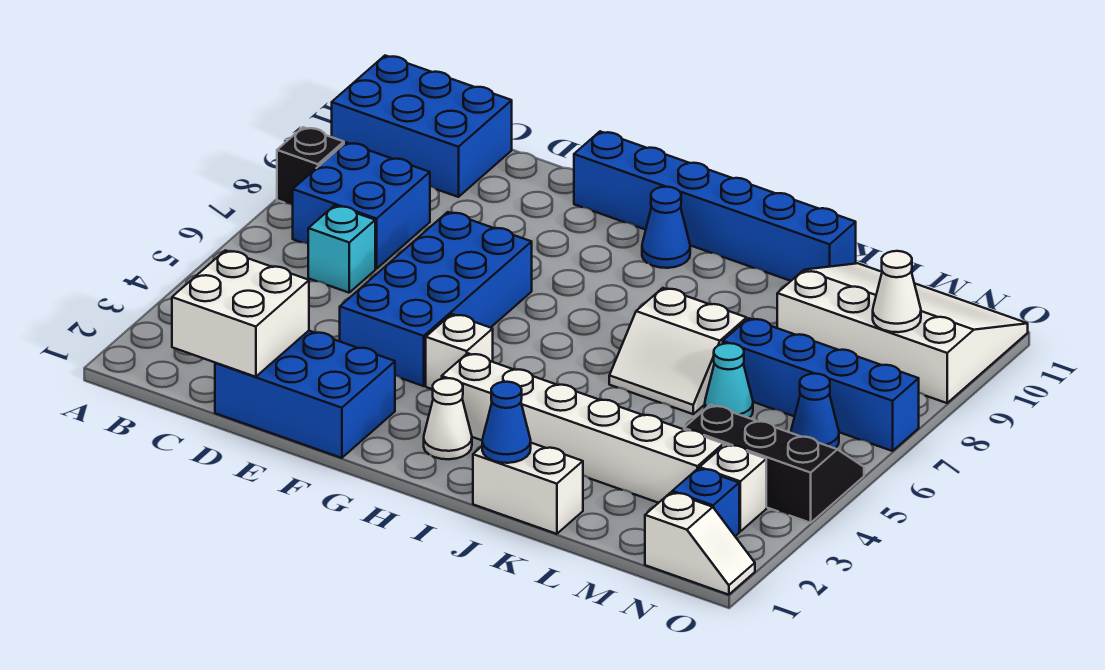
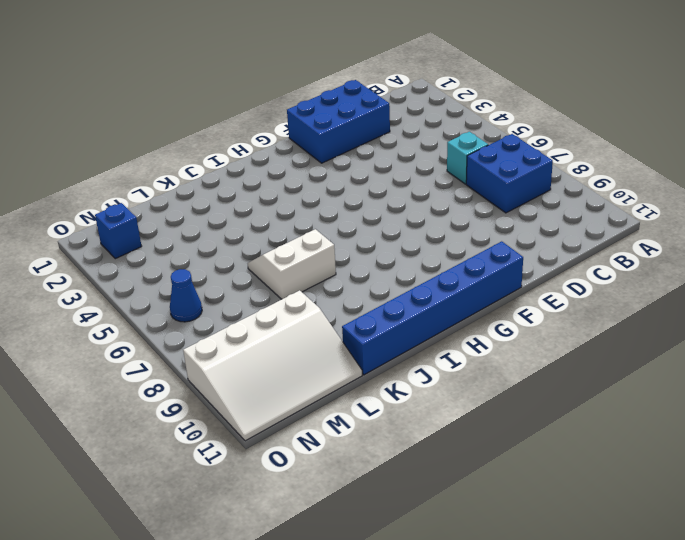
none -> black brick A8 level 1
none -> blue brick A10:C11 level 1
none -> blue brick E4:F7 level 1

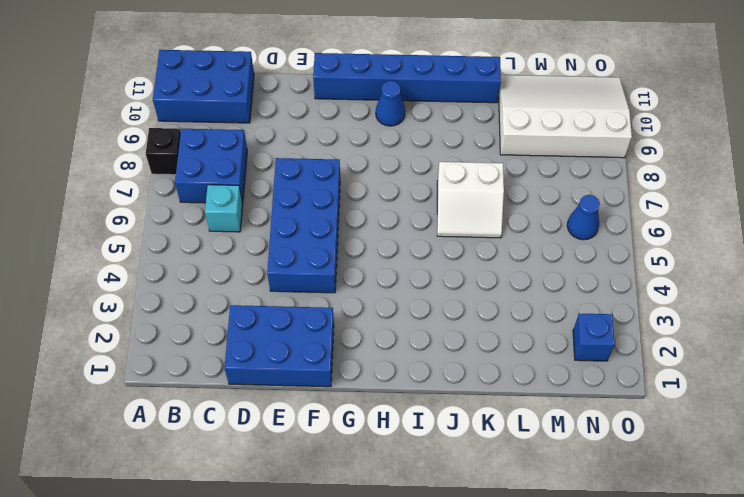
none -> white brick G4 level 1
none -> white cone H2 level 1
none -> white brick H3:M3 level 1

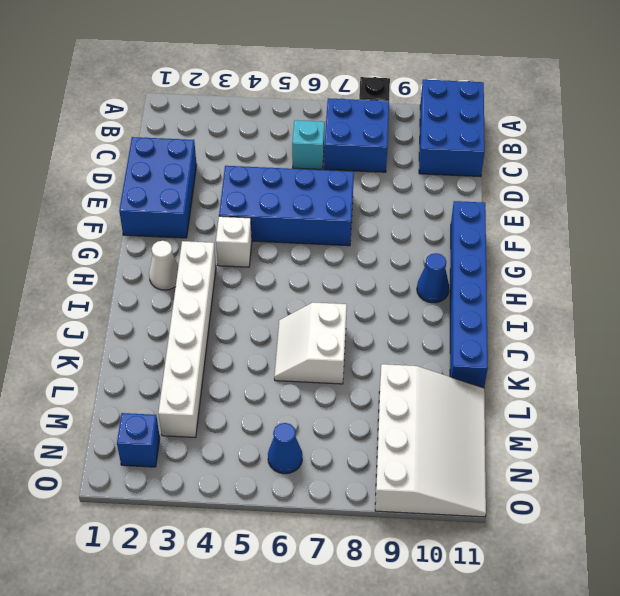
none -> white brick J1:K1 level 1
none -> cyan cone L6 level 1
none -> blue brick L7:O7 level 1

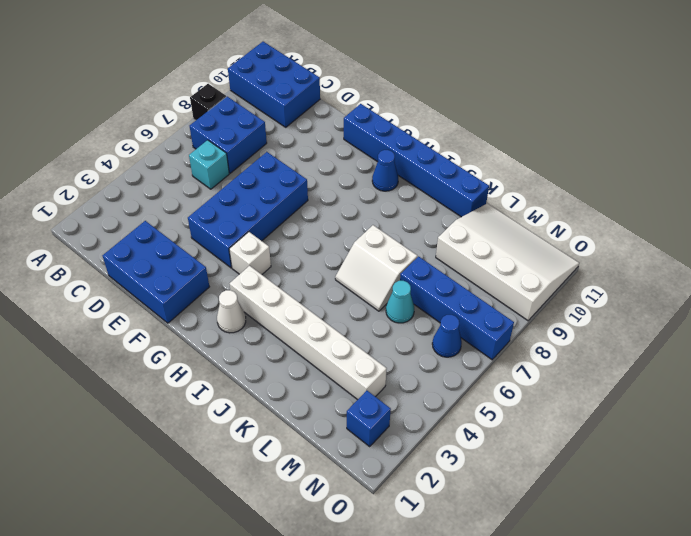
none -> white brick J1:K1 level 1
none -> black slope M4:O5 level 1 top 4
none -> white slope N1:O1 level 1 top N

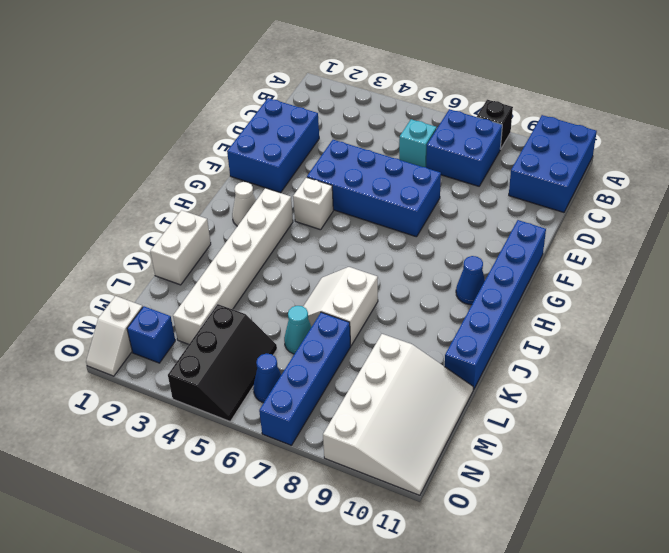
none -> white brick N3 level 1
none -> white brick C1:D2 level 2
none -> blue cone J1 level 2

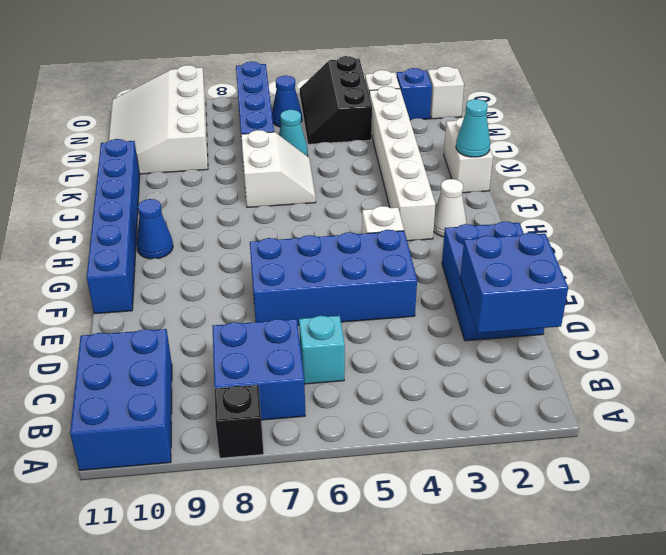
blue brick C1:D2 level 2 -> white brick C1:D2 level 2
cyan cone J1 level 2 -> blue cone J1 level 2
none -> white cone N9 level 2

